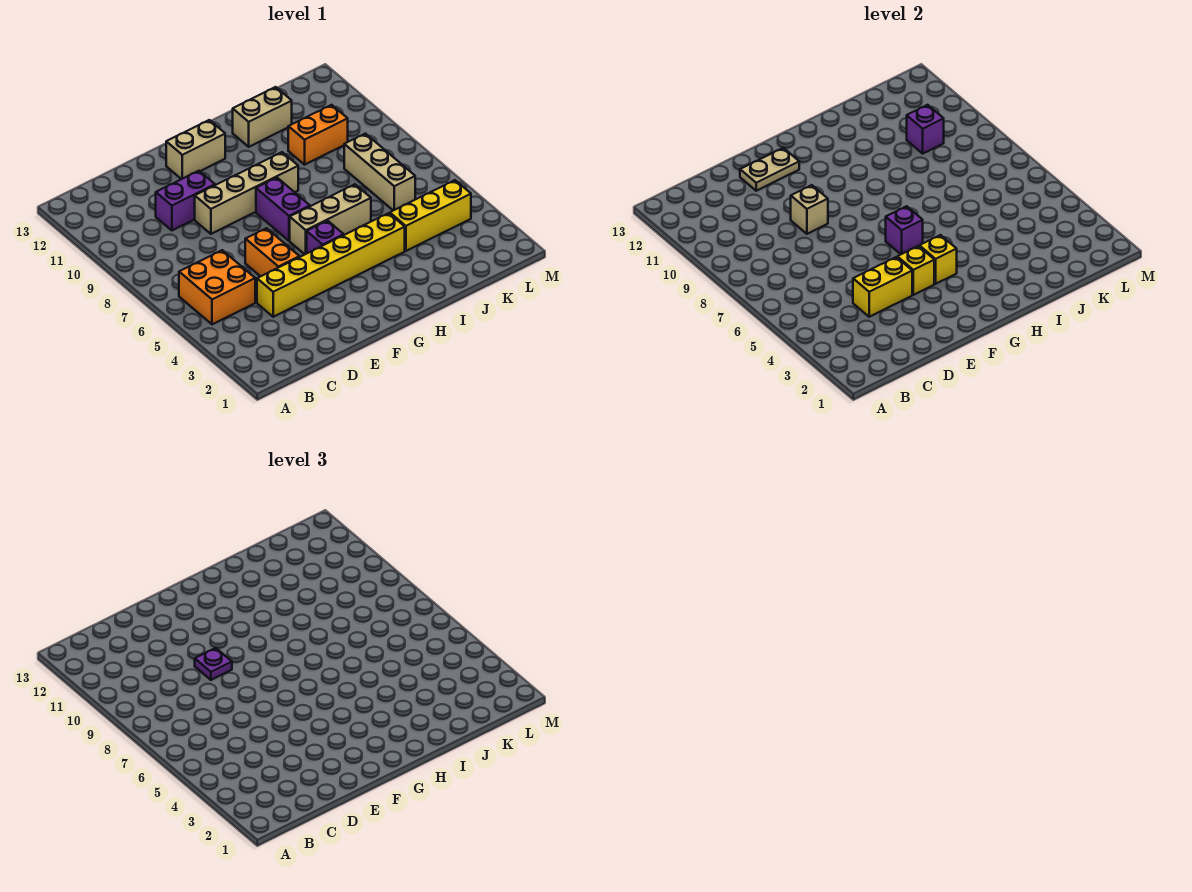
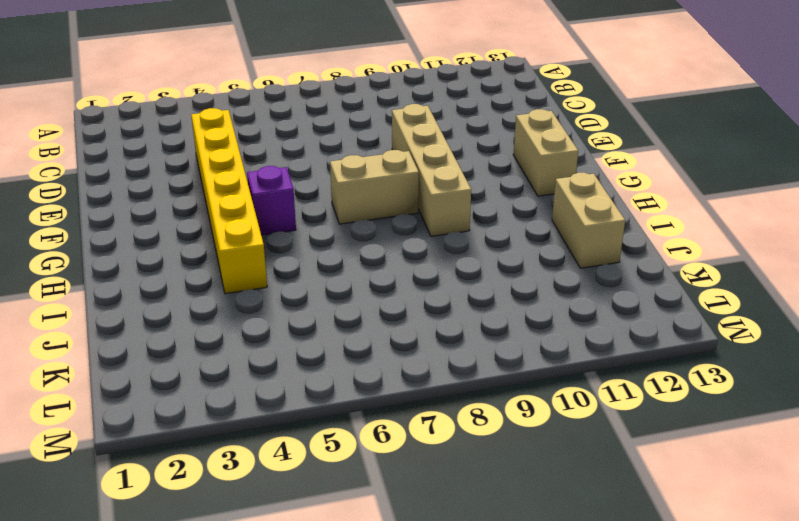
tan brick G7:G8 level 1 -> purple brick G7:G8 level 1
none -> orange brick B5:C6 level 1
none -> purple brick D10:E10 level 1
none -> orange brick E5:E6 level 1

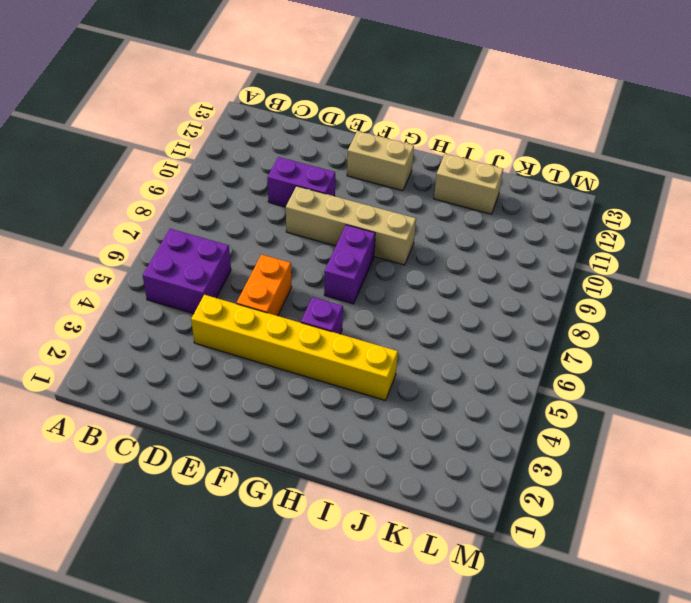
purple brick B5:C6 level 1 -> orange brick B5:C6 level 1
none -> tan brick G6:I6 level 1
none -> yellow brick J4:L4 level 1
none -> orange brick J10:K10 level 1

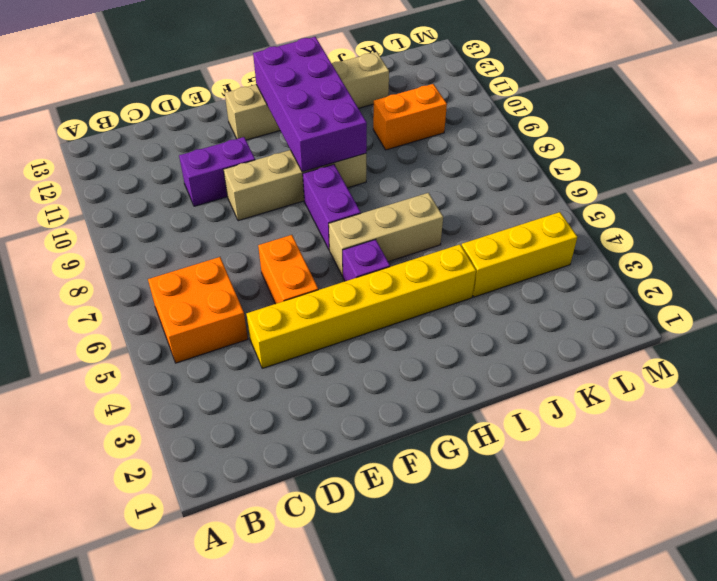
purple brick G9:H12 level 2 -> none
none -> tan brick K6:K8 level 1
none -> yellow brick D4:E4 level 2
none -> tan brick E9 level 2

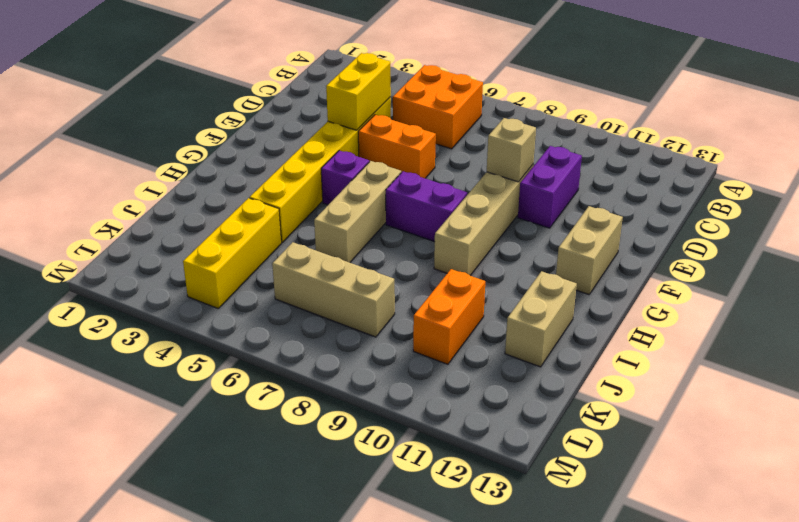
none -> tan plate E12:F12 level 2
none -> yellow brick F4 level 2
none -> yellow brick G4 level 2

